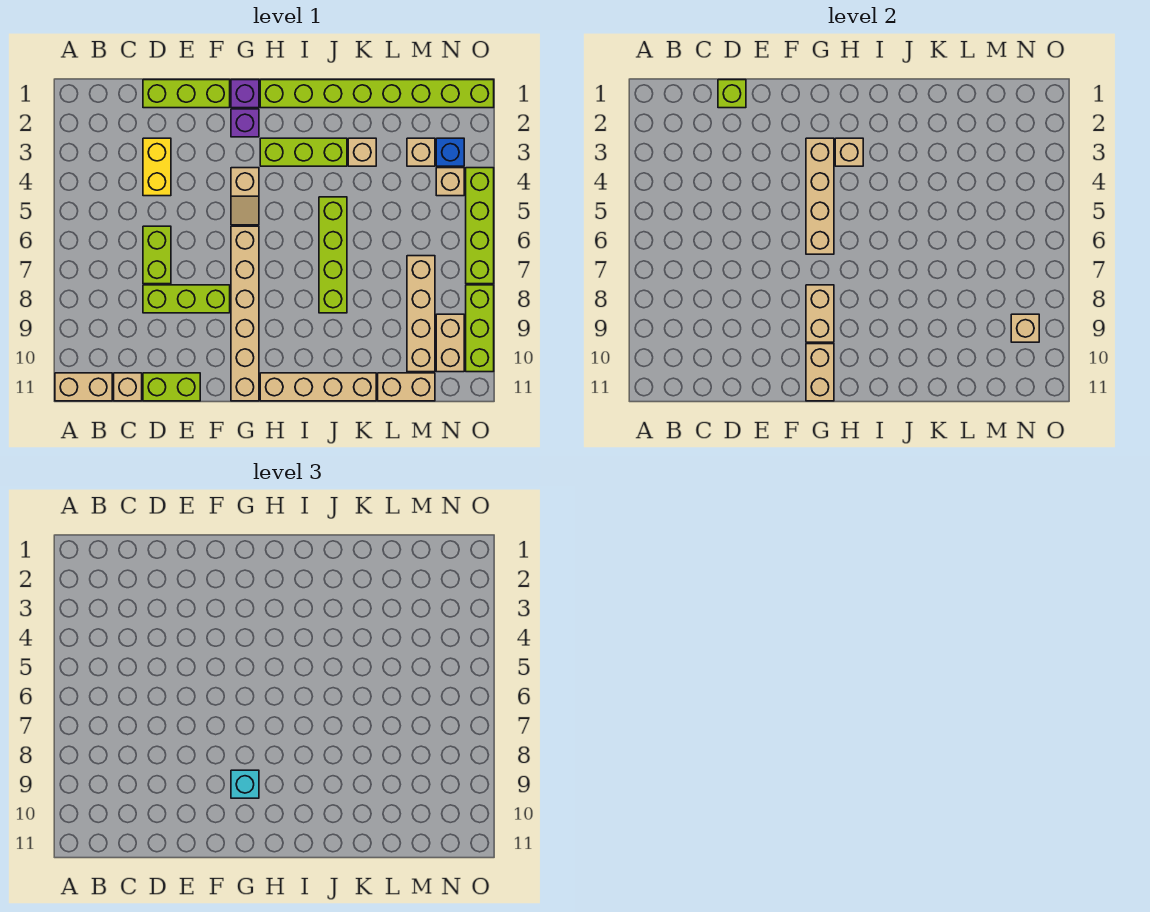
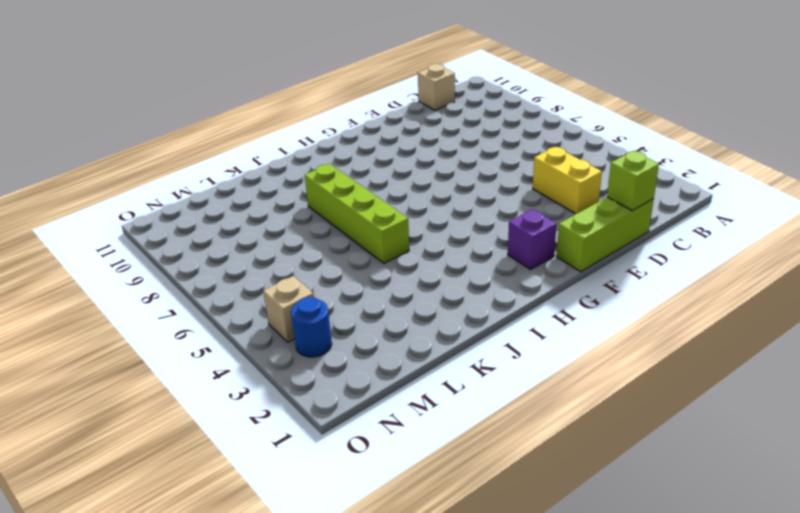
blue round brick N3 level 1 -> blue brick N3 level 1
none -> tan brick A11:B11 level 1
none -> lime brick D6:D7 level 1
none -> lime brick D8:F8 level 1
none -> lime brick D11:E11 level 1

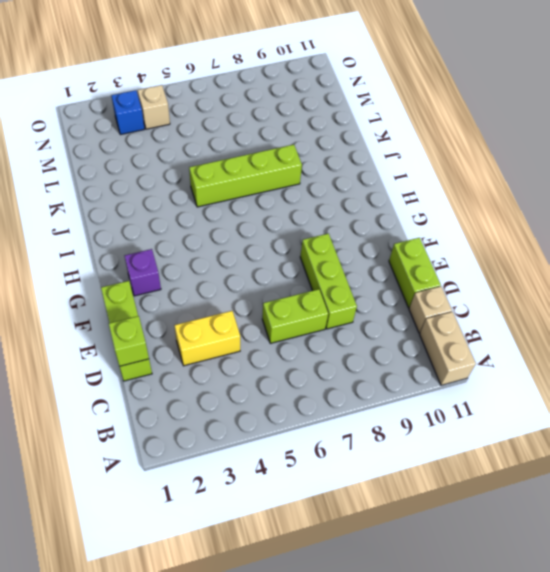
none -> purple brick G1 level 1
none -> tan slope G4:G5 level 1 top 4
none -> tan brick G6:G11 level 1
none -> lime brick H1:O1 level 1

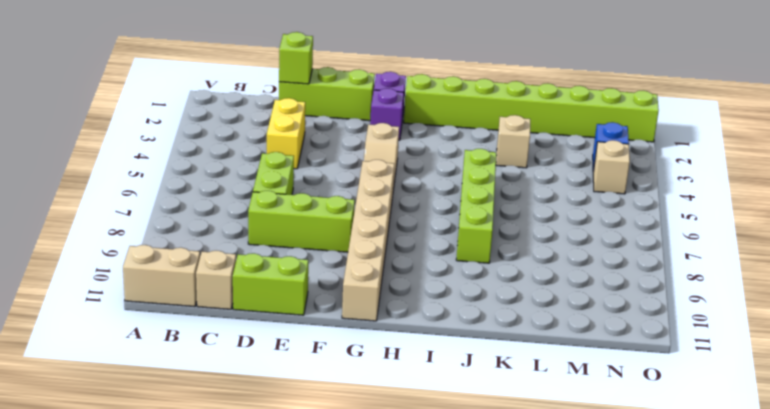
none -> lime brick H3:J3 level 1
none -> tan brick H11:K11 level 1
none -> tan brick L11:M11 level 1
none -> tan brick M3 level 1

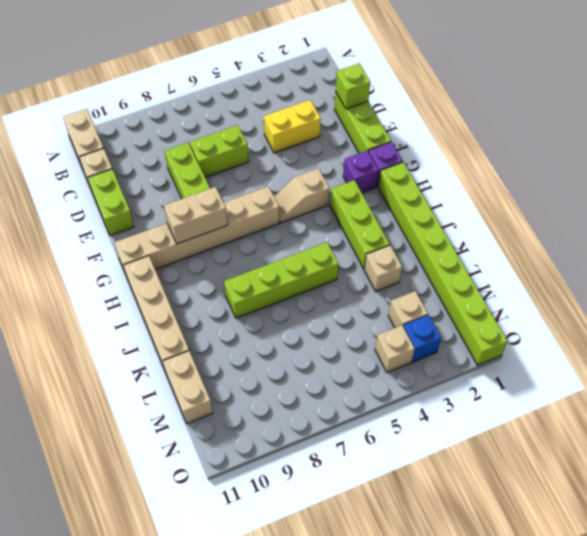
none -> tan brick M7:M10 level 1
none -> tan brick N9:N10 level 1
none -> lime brick O4:O7 level 1
none -> lime brick O8:O10 level 1

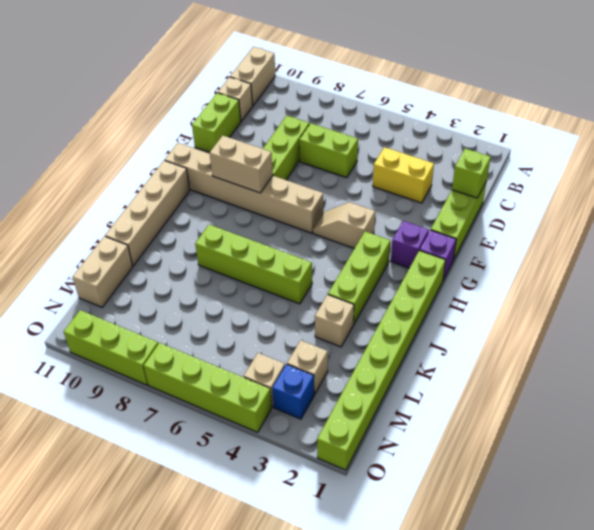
none -> tan brick M7:M10 level 1
none -> tan brick N9:N10 level 1
none -> tan brick G3:G6 level 2
none -> tan brick G10:G11 level 2

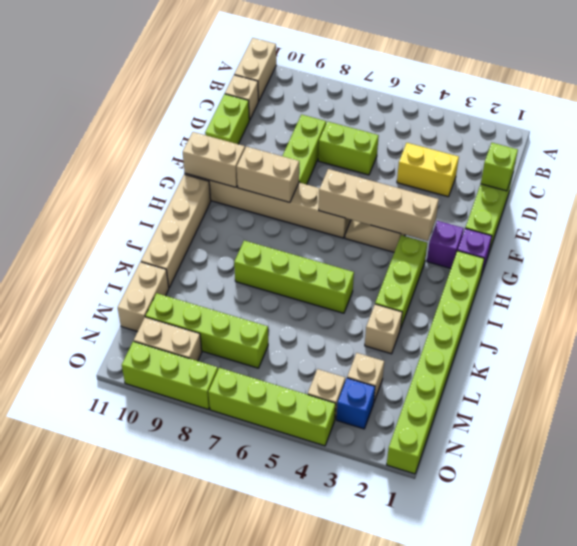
lime brick M7:M10 level 1 -> tan brick M7:M10 level 1
none -> tan brick H3 level 2
none -> tan brick N9 level 2
none -> cyan brick G9 level 3

